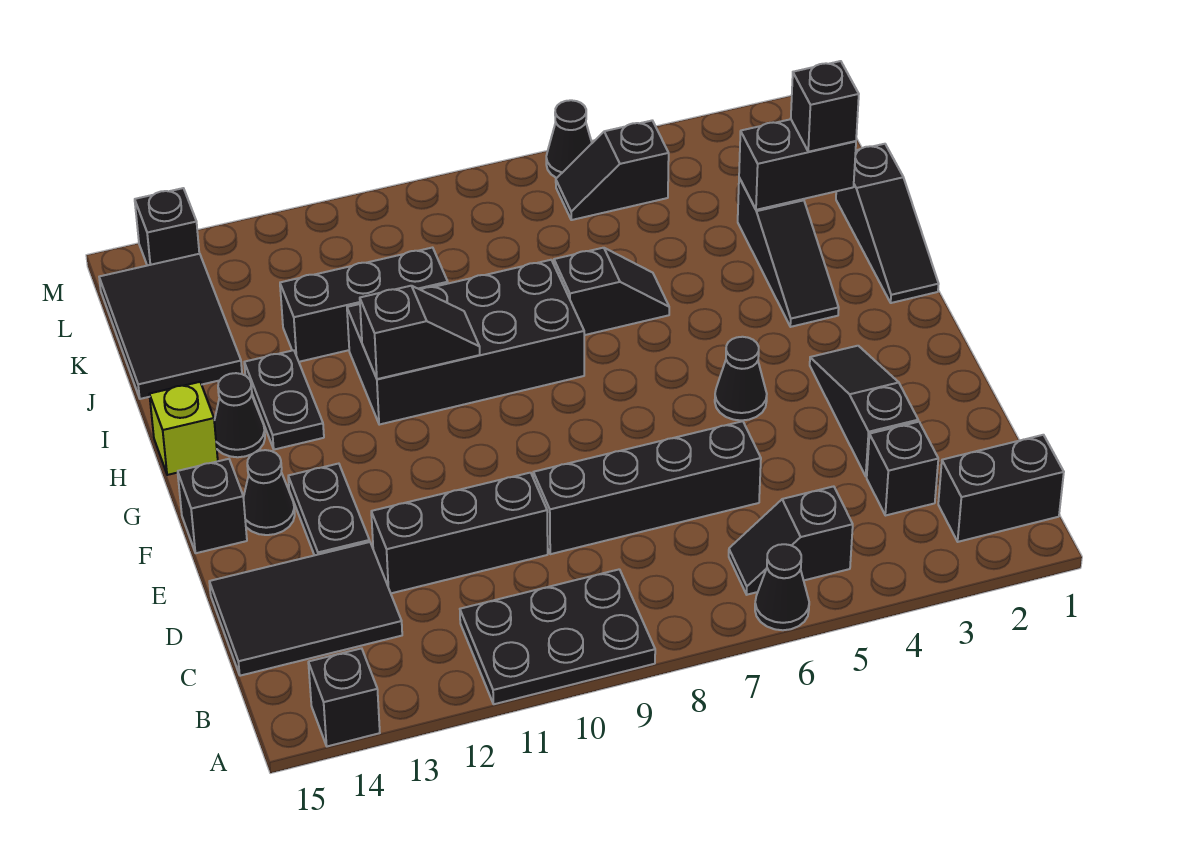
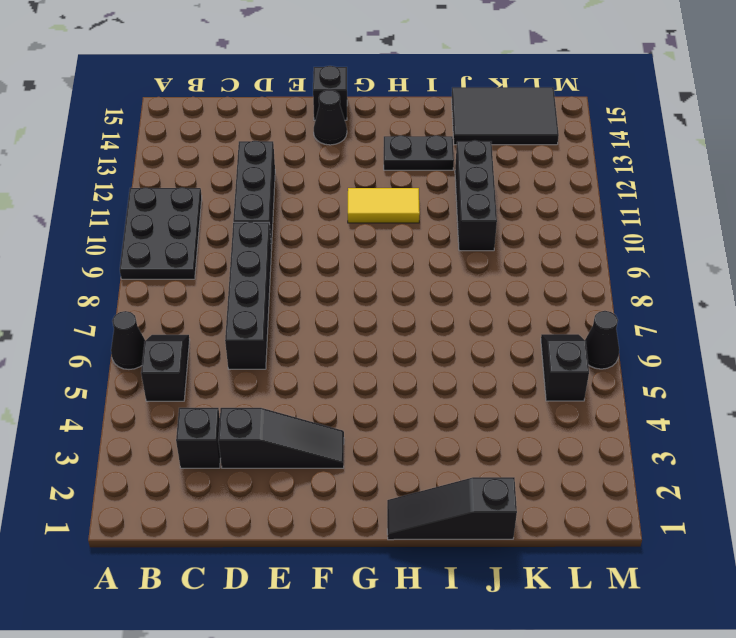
yellow tile G11:H11 level 1 -> black brick H8:I11 level 1
none -> black brick A14 level 1
none -> black brick B1:B2 level 1
none -> black tile C13:D15 level 1

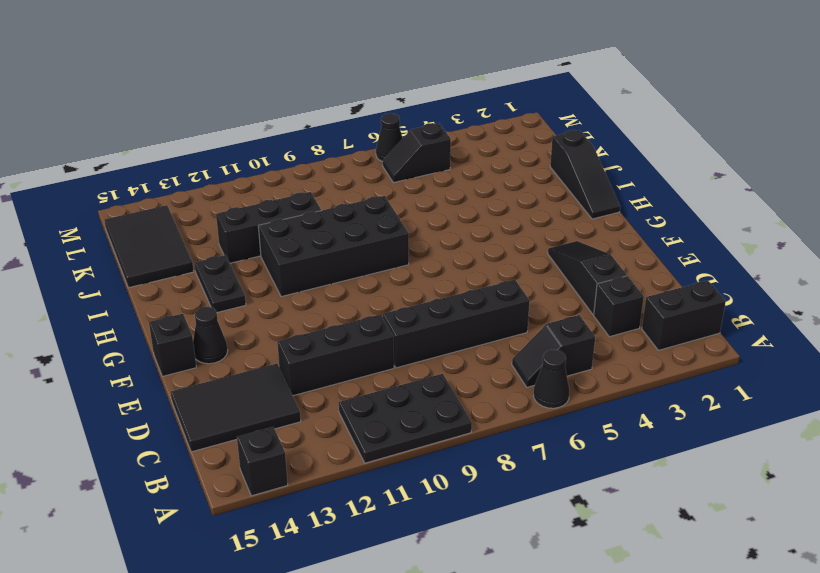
none -> black plate E13:F13 level 1
none -> black cone F5 level 1
none -> black slope H3:J3 level 1 top J

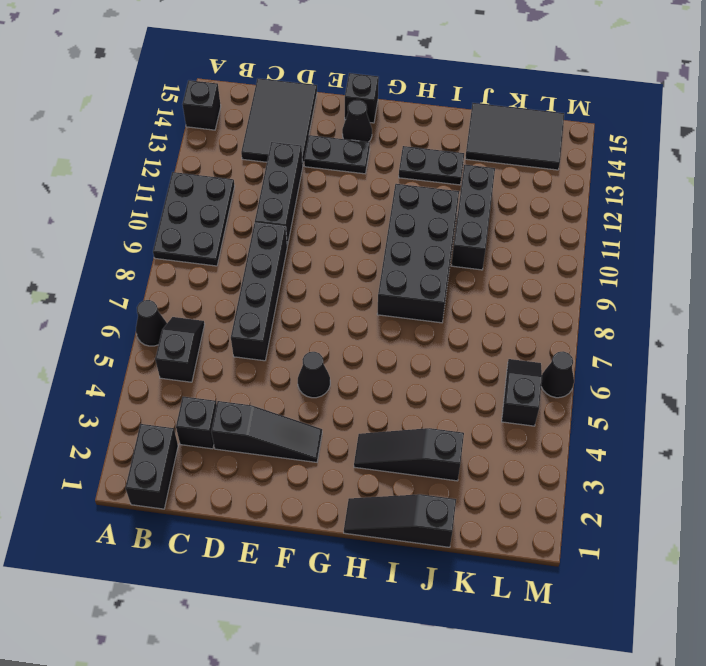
none -> black cone H14 level 1
none -> lime brick H15 level 1
none -> black slope I6:I7 level 1 top 7

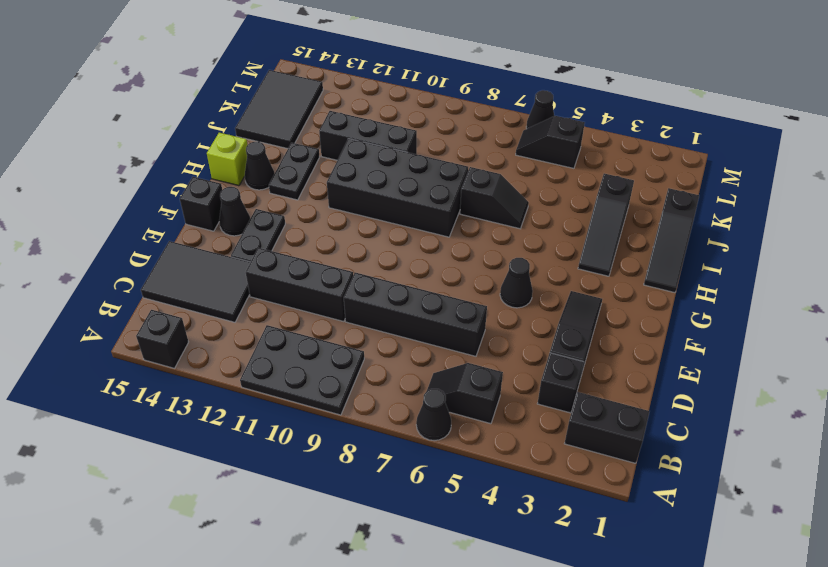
none -> black brick M14 level 1
none -> black slope H10:H11 level 2 top 11
none -> black brick J2:J3 level 2

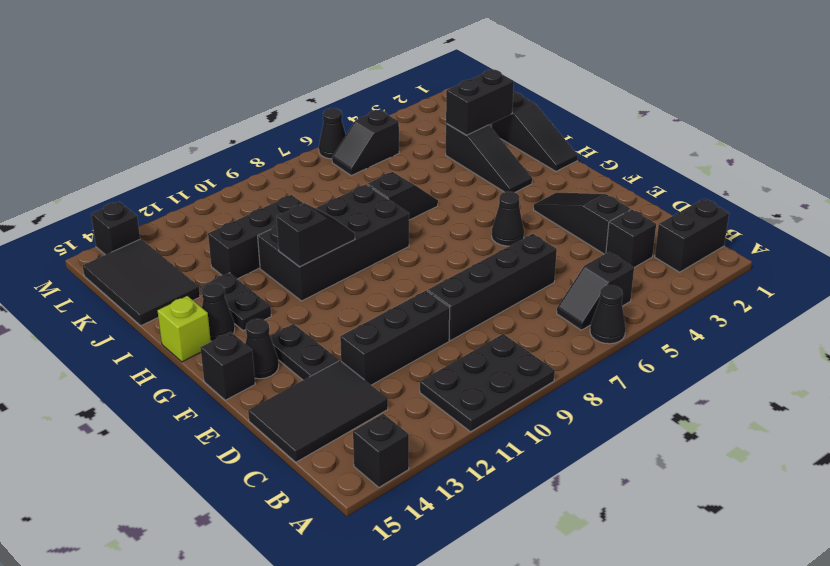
none -> black brick J2 level 3

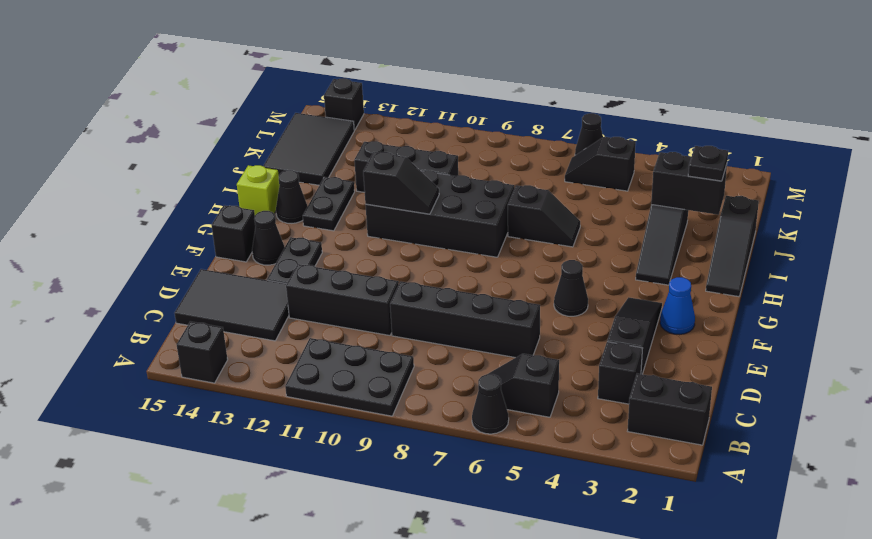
blue cone F2 level 1 -> none
black plate J2 level 3 -> black brick J2 level 3

